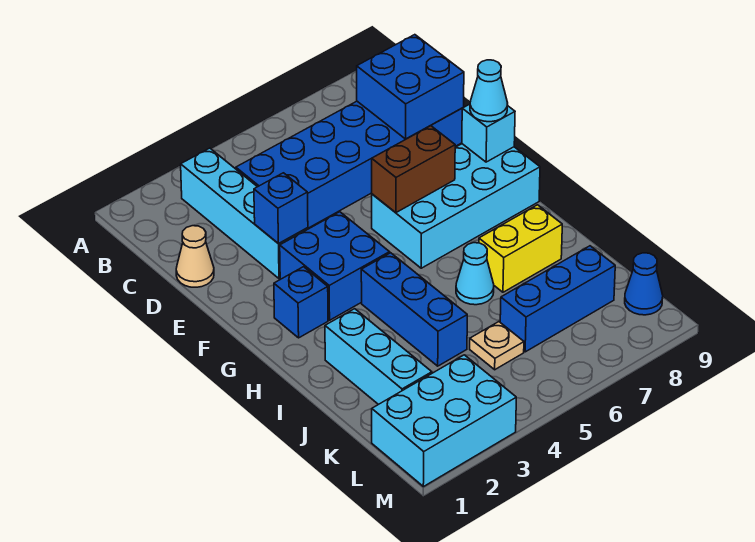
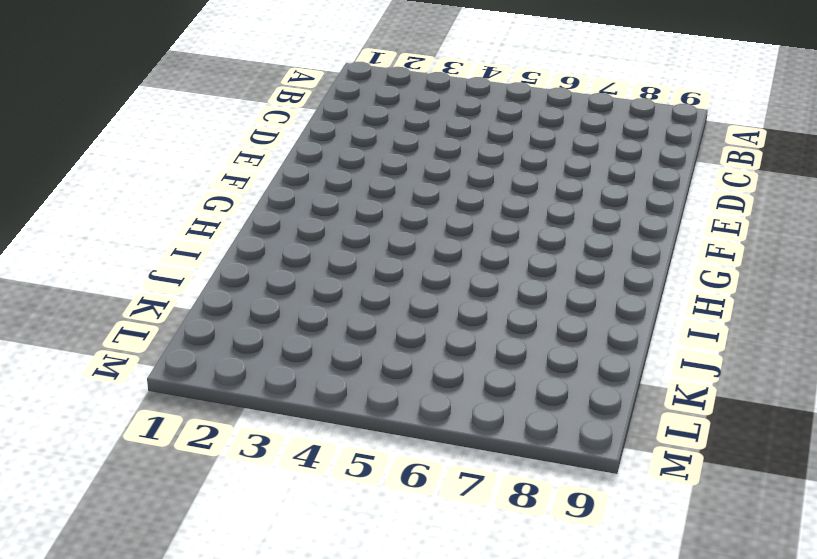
none -> cyan brick B3:E3 level 1
none -> blue brick C4:D9 level 1
none -> tan cone D1 level 1

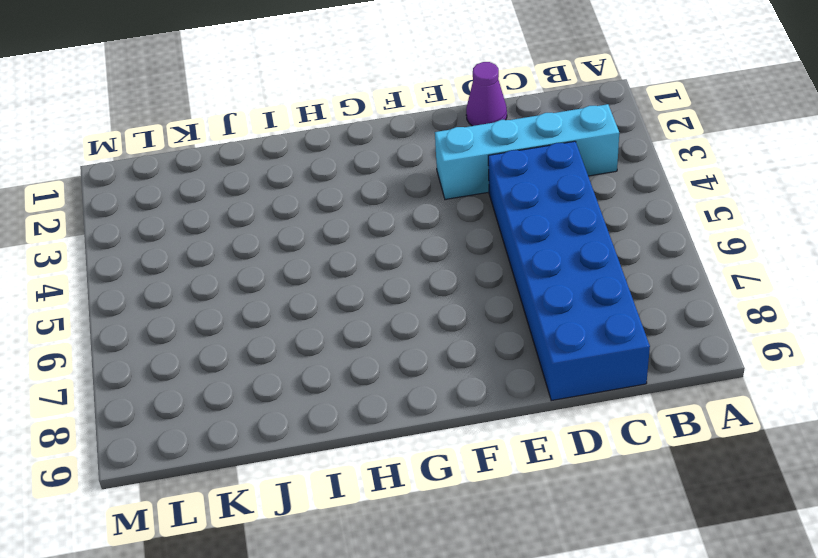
purple cone D1 level 1 -> tan cone D1 level 1
none -> blue brick F3:G4 level 1
none -> cyan brick F6:G9 level 1
none -> blue brick G2 level 1

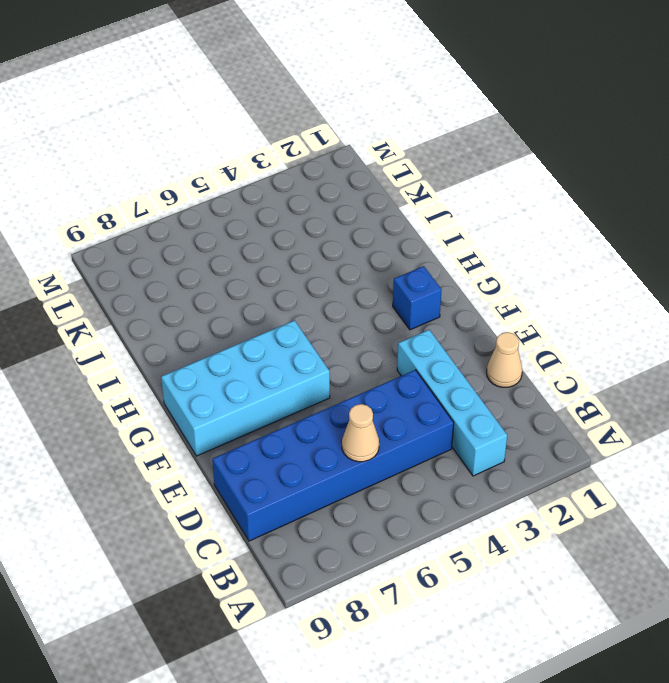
tan cone C6 level 2 -> none
none -> blue brick F3:G4 level 1
none -> blue brick H4:J4 level 1
none -> cyan brick I2:K2 level 1

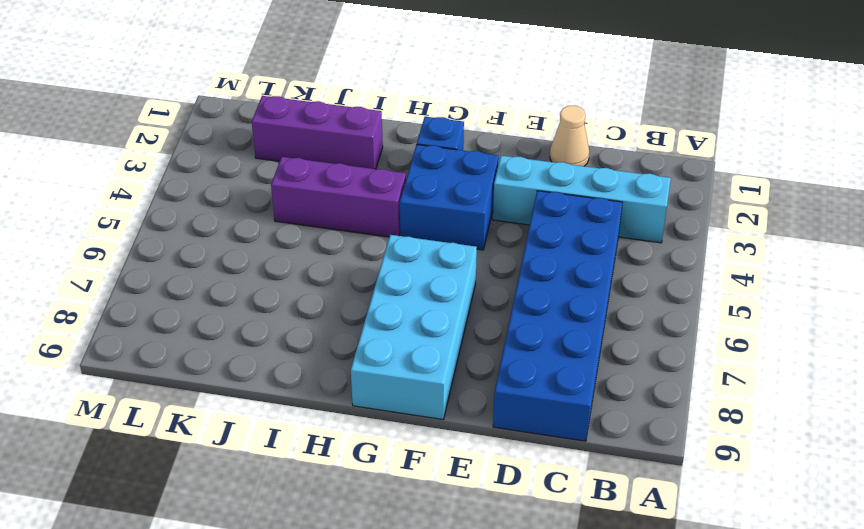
purple brick H4:J4 level 1 -> blue brick H4:J4 level 1
purple brick I2:K2 level 1 -> cyan brick I2:K2 level 1
none -> cyan cone I6 level 1
none -> yellow brick I7:I8 level 1
none -> tan plate K5 level 1

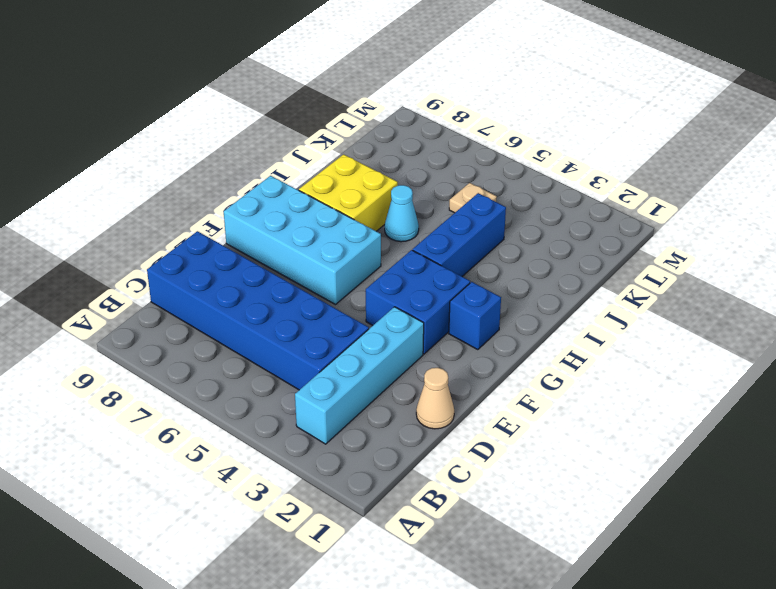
yellow brick H7:I8 level 1 -> yellow brick I7:I8 level 1
none -> cyan brick I2:K2 level 1
none -> blue brick K6:K8 level 1
none -> cyan brick L1:M3 level 1

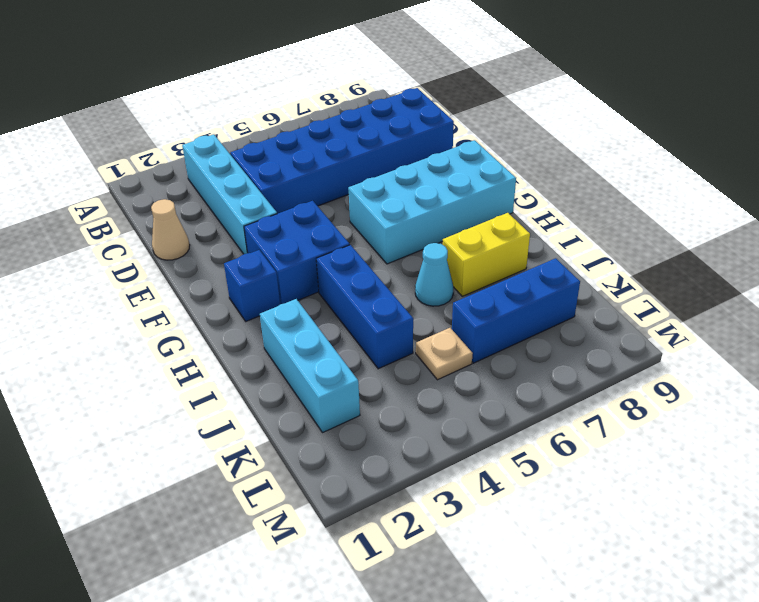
none -> cyan brick L1:M3 level 1
none -> blue cone L9 level 1
none -> blue brick C8:D9 level 2

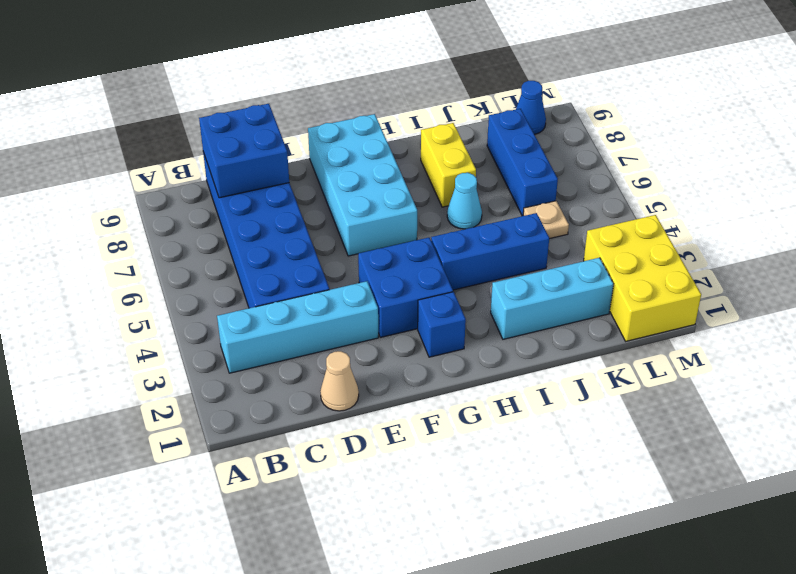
yellow brick L1:M3 level 1 -> cyan brick L1:M3 level 1
none -> blue brick E3 level 2
none -> brown brick F6:F7 level 2
none -> cyan brick F9 level 2

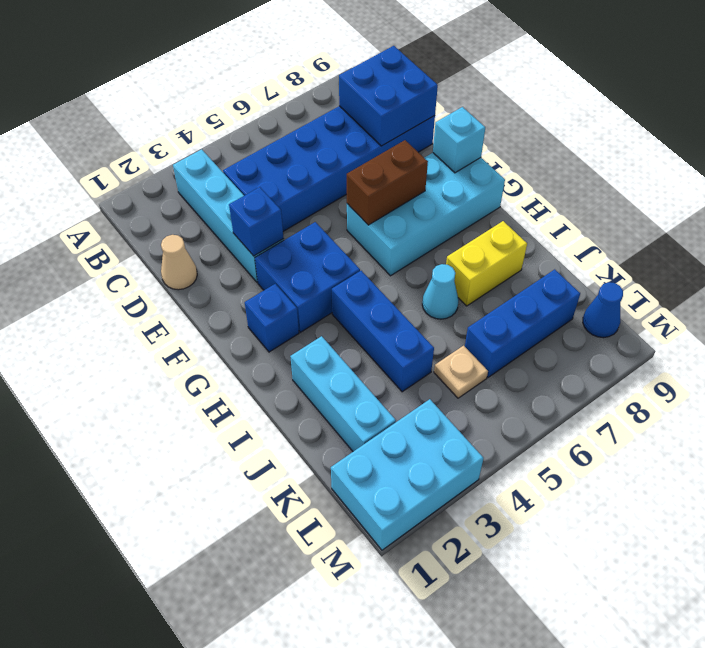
none -> cyan cone F9 level 3

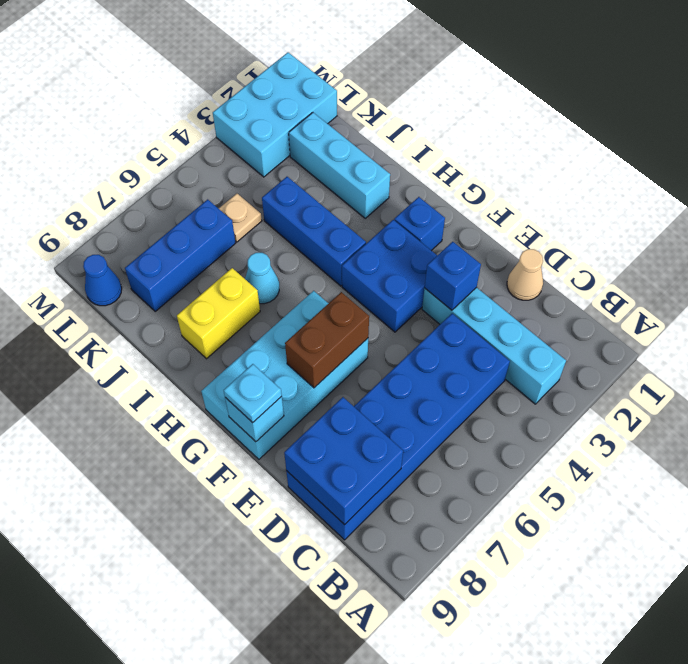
cyan plate F9 level 3 -> cyan cone F9 level 3

